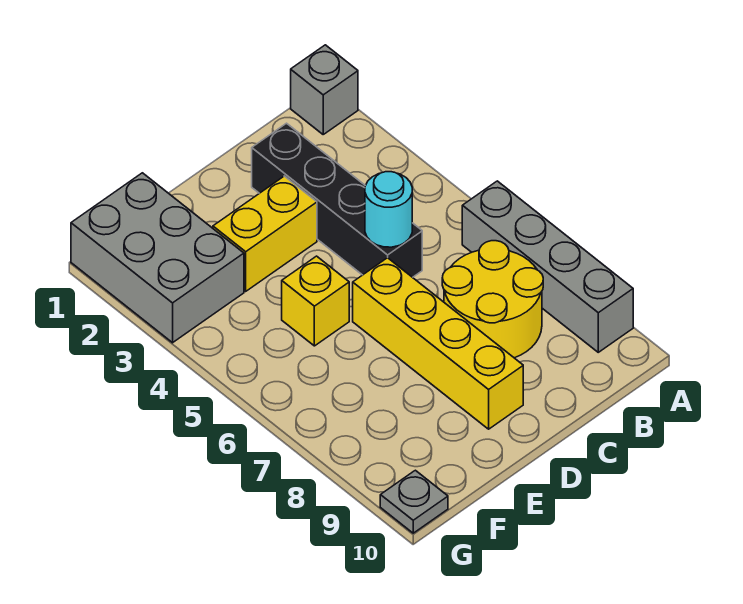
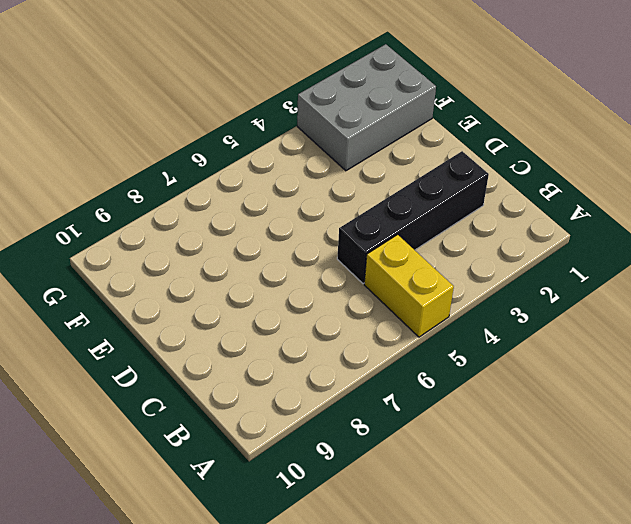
yellow brick A5:B5 level 1 -> yellow brick D3:E3 level 1
none -> grey brick A1 level 1
none -> grey brick A6:A9 level 1

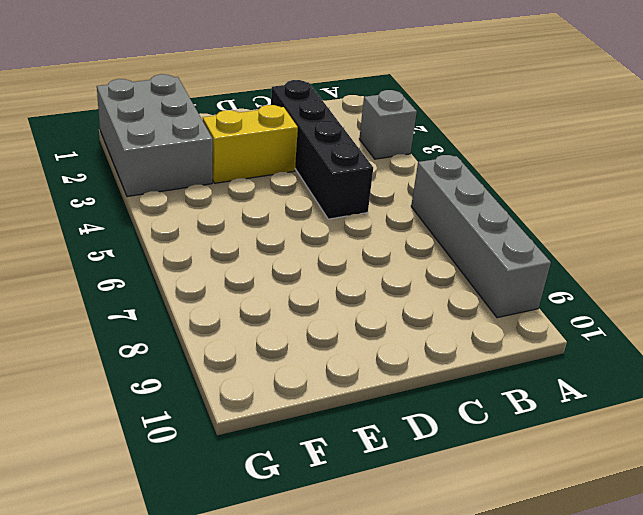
grey brick A3 level 1 -> grey brick A1 level 1
none -> yellow round brick B7:C8 level 1
none -> yellow brick D6:D9 level 1

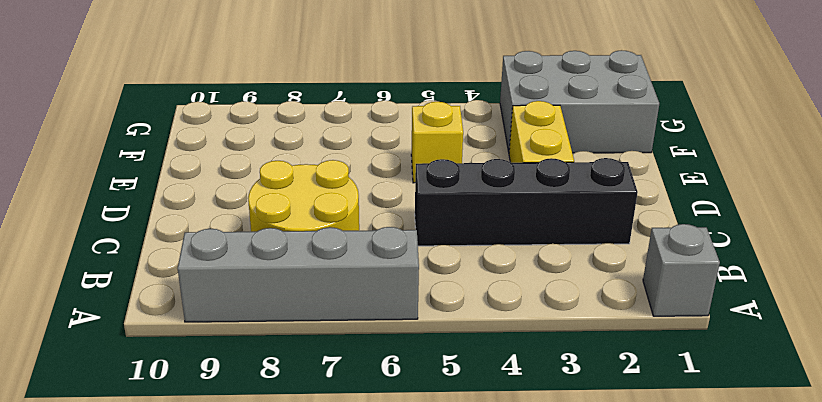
none -> yellow brick D6:D9 level 1
none -> grey plate G10 level 1

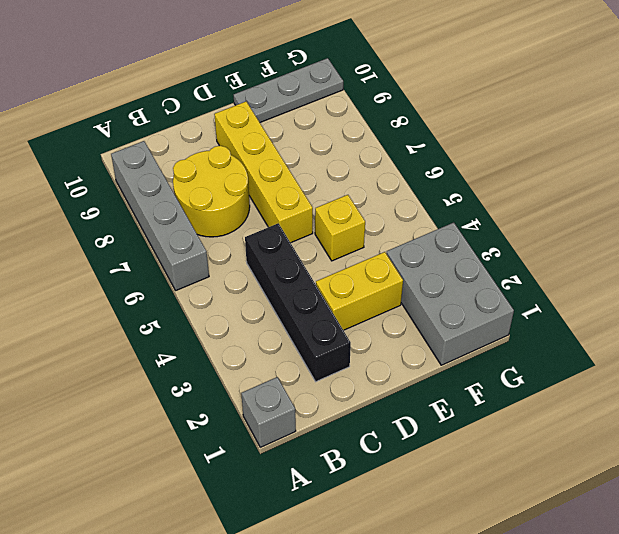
grey plate E10:G10 level 1 -> grey plate G10 level 1
none -> cyan round brick C5 level 2

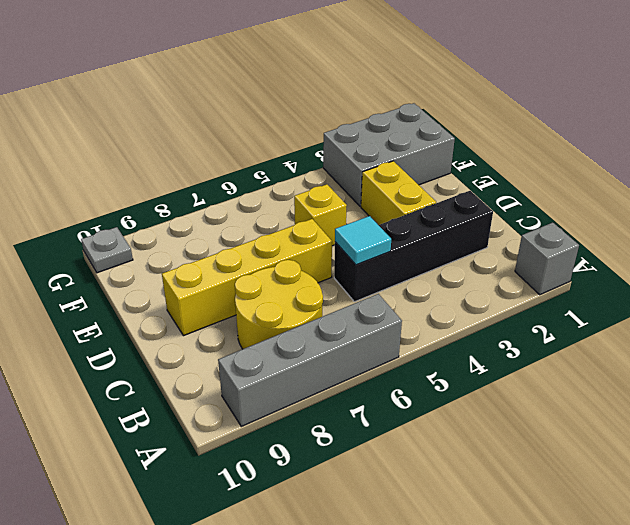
cyan tile C5 level 2 -> cyan round brick C5 level 2

